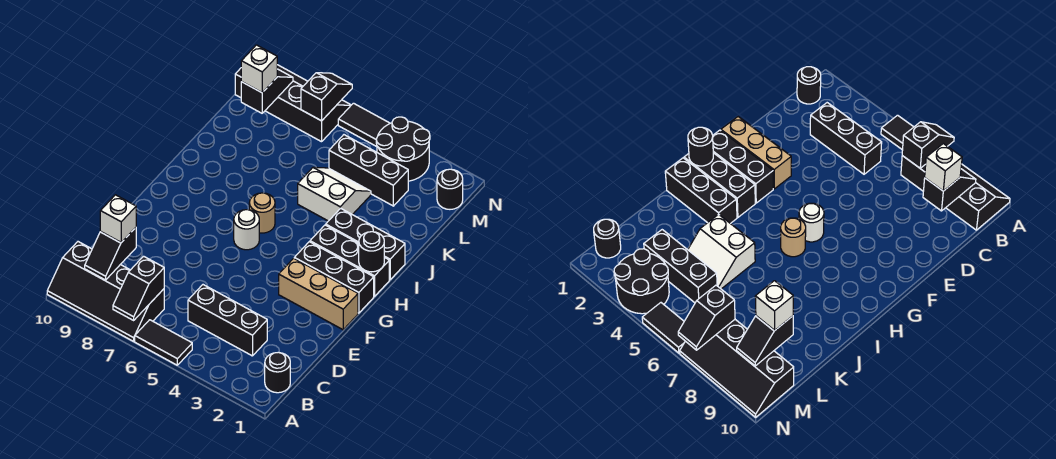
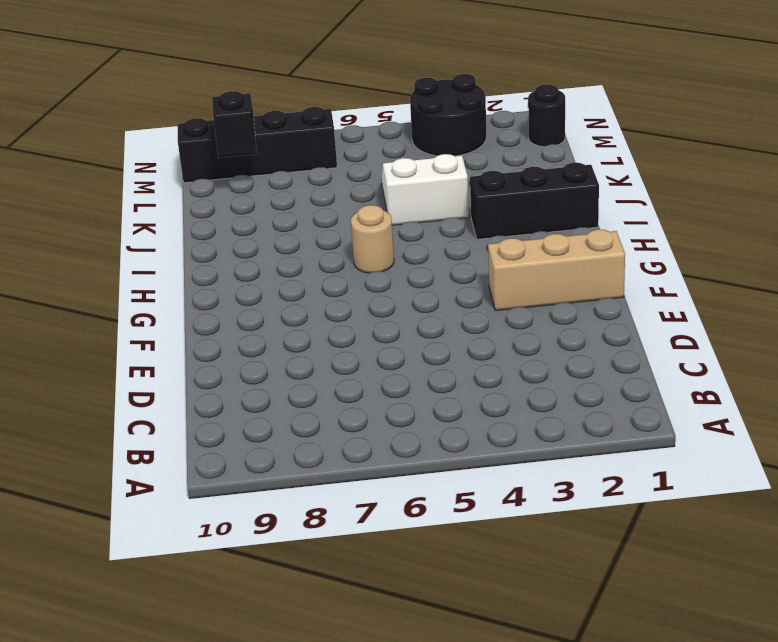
none -> black tile A5:A6 level 1
none -> black slope A7:B10 level 1 top B
none -> black round brick B1 level 1

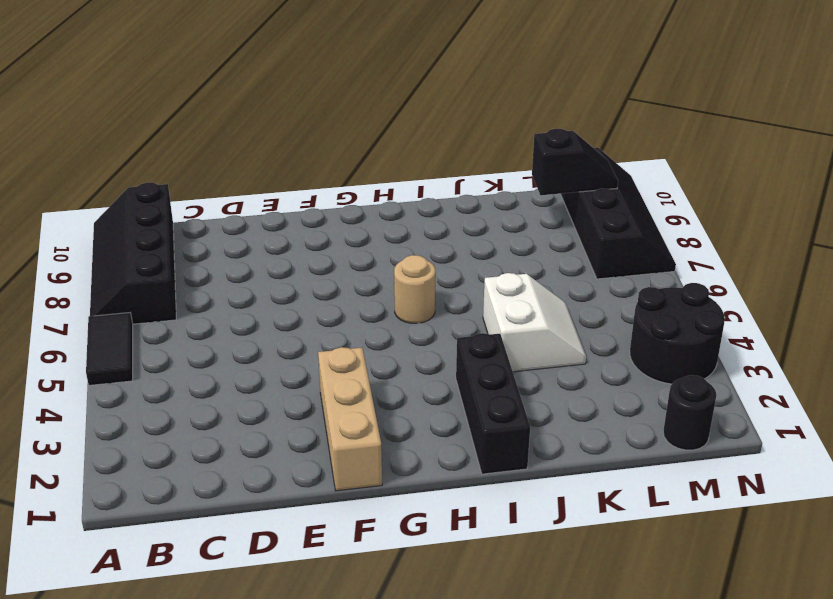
none -> black round brick B1 level 1
none -> black brick C3:C5 level 1
none -> black brick G1:G3 level 1

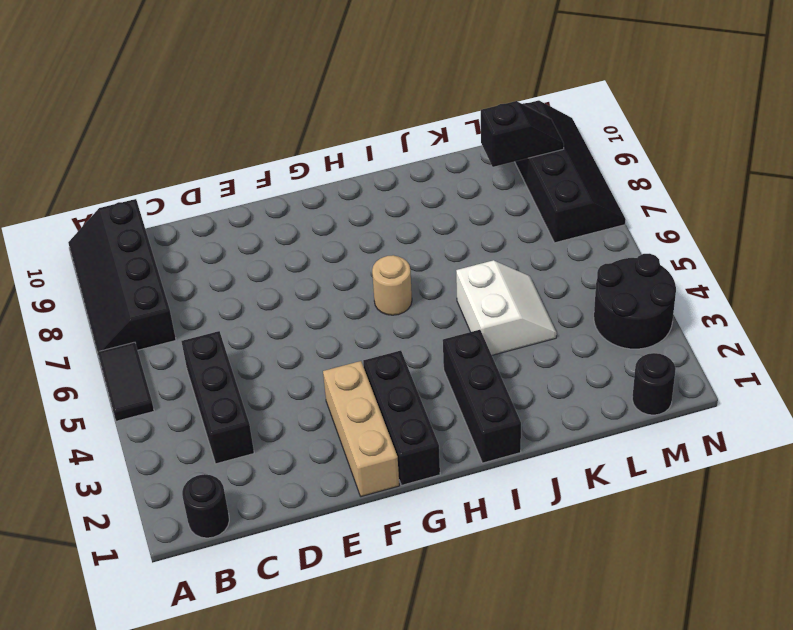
none -> white round brick G6 level 1
none -> black brick H1:H3 level 1
none -> black brick L3:L5 level 1

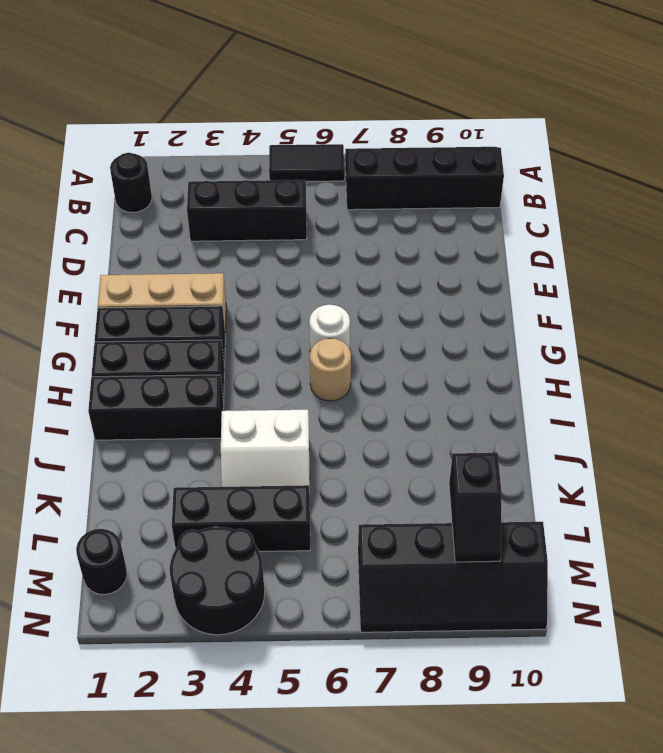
none -> black tile N5:N6 level 1
none -> black slope A7:B7 level 2 top B
none -> black slope B9:C9 level 2 top C

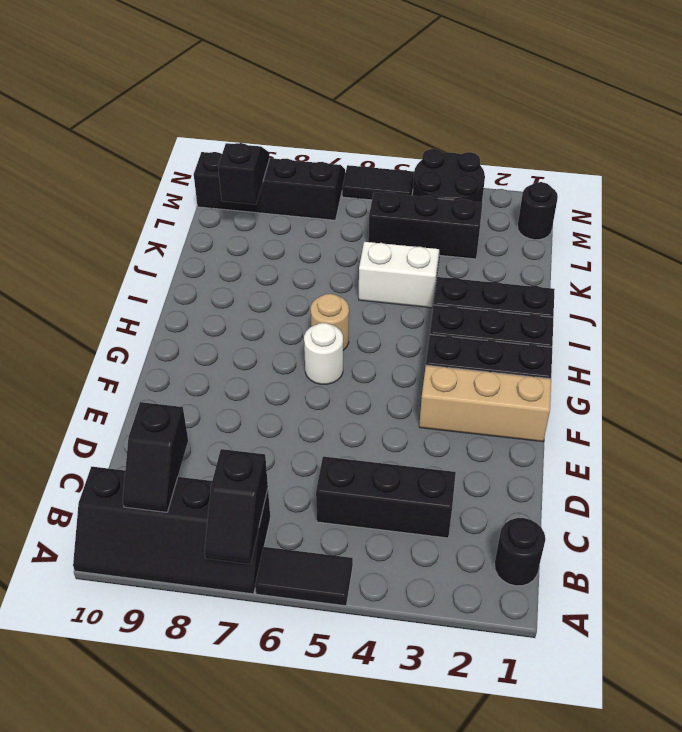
none -> black round brick H1 level 2
none -> black slope M7:N7 level 2 top M
none -> white brick C9 level 3

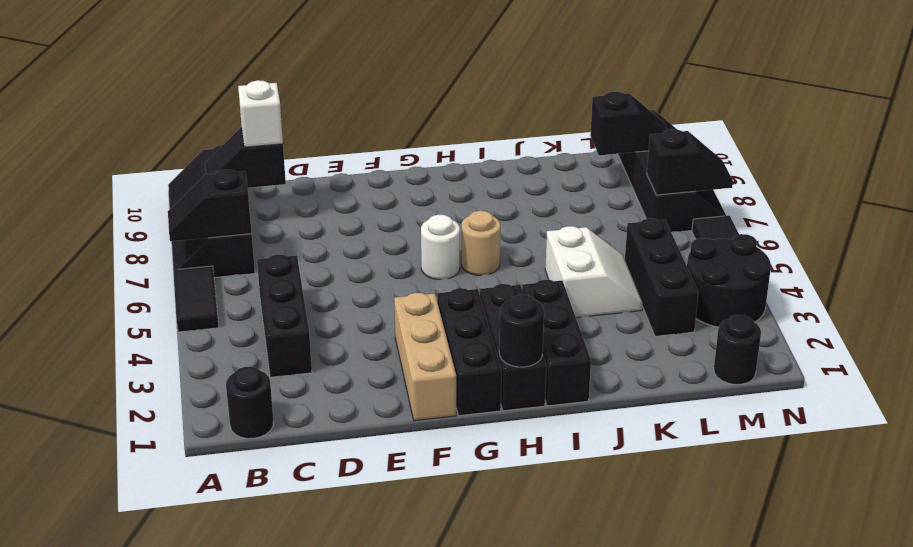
none -> white brick L9 level 3

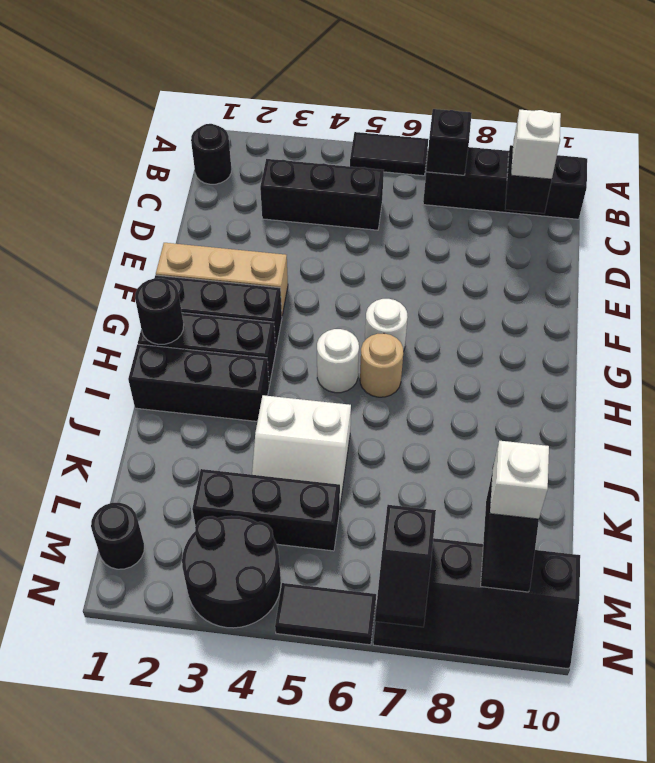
white round brick H5 level 1 -> none

